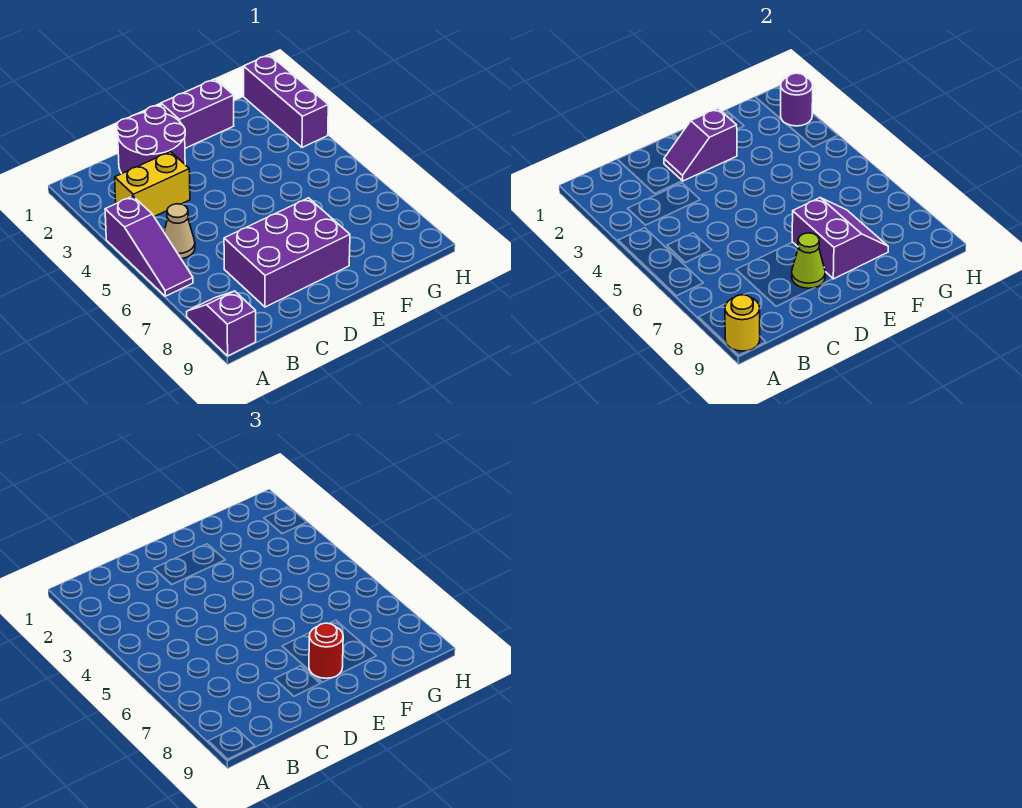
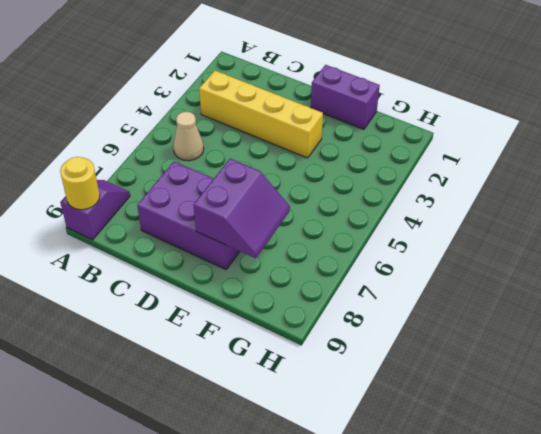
yellow brick B3:E3 level 1 -> yellow brick B3:C3 level 1
none -> purple slope A4:A6 level 1 top 4
none -> purple round brick C1:D2 level 1
none -> purple brick H1:H3 level 1

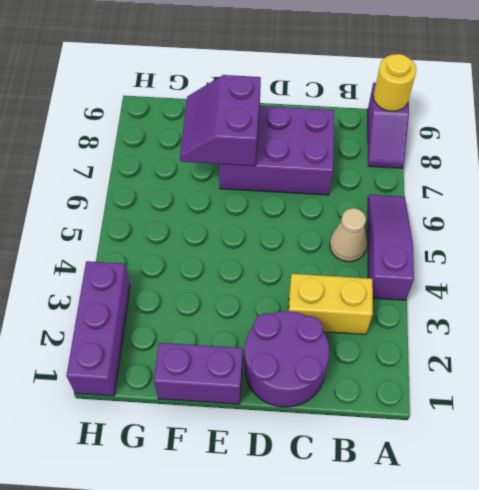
none -> purple slope D2:E2 level 2 top E
none -> lime cone D8 level 2
none -> purple round brick H2 level 2

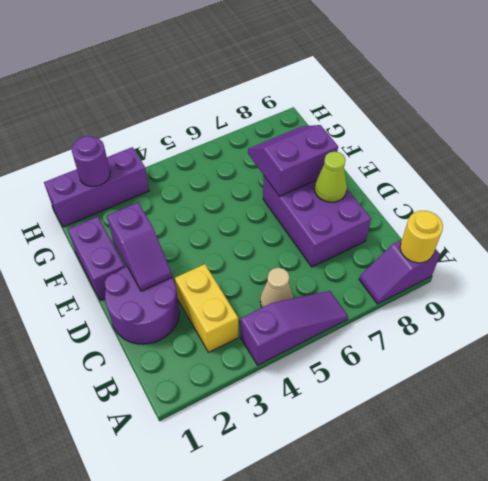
none -> red round brick E8 level 3

